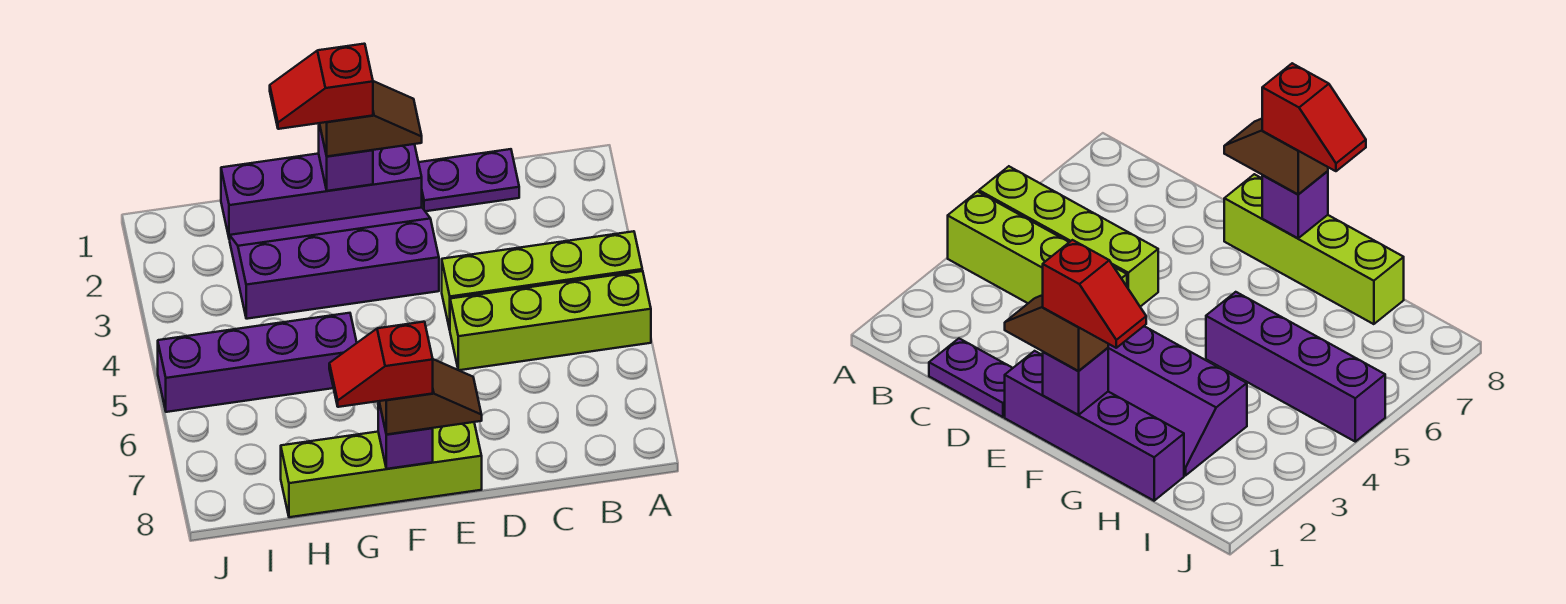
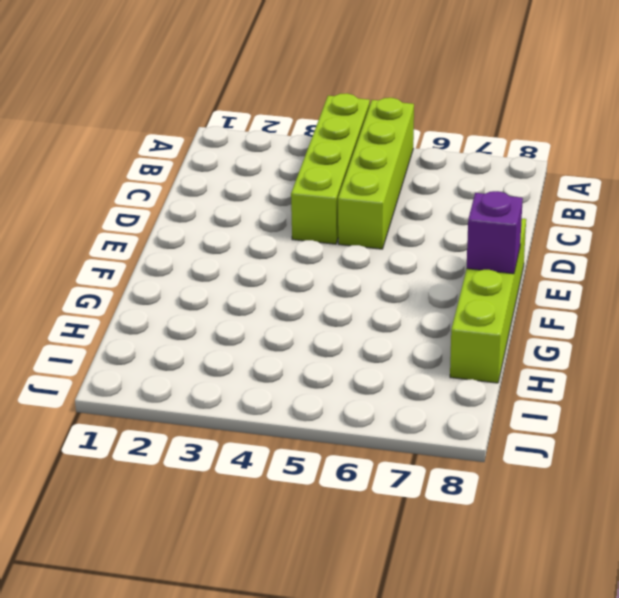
none -> purple plate C1:D1 level 1
none -> purple brick E1:H1 level 1
none -> purple slope E2:H3 level 1 top 3

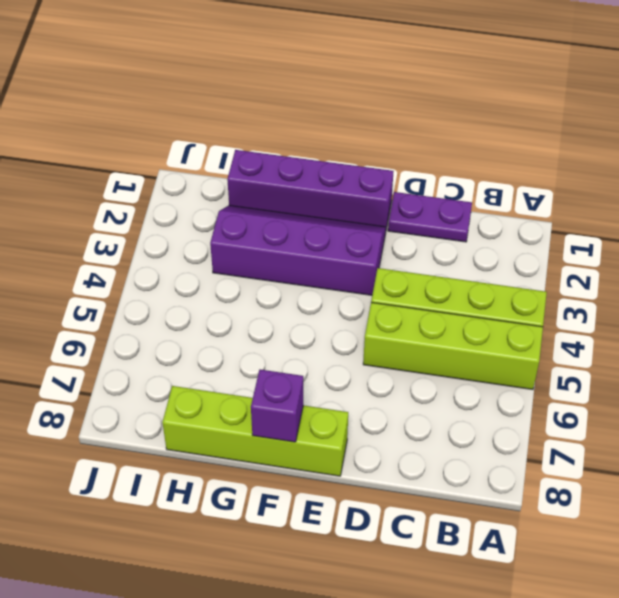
none -> purple brick G5:J5 level 1
none -> purple brick F1 level 2
none -> brown slope E1:F1 level 3 top F

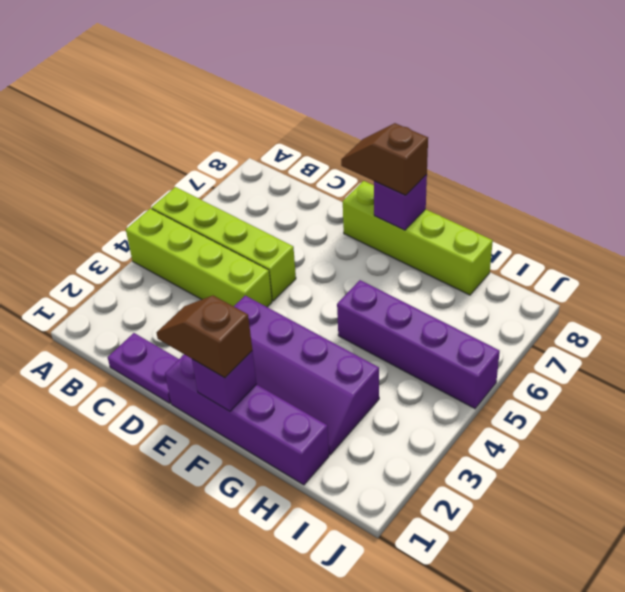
none -> red slope F1:G1 level 4 top F
none -> red slope F8:G8 level 4 top F

